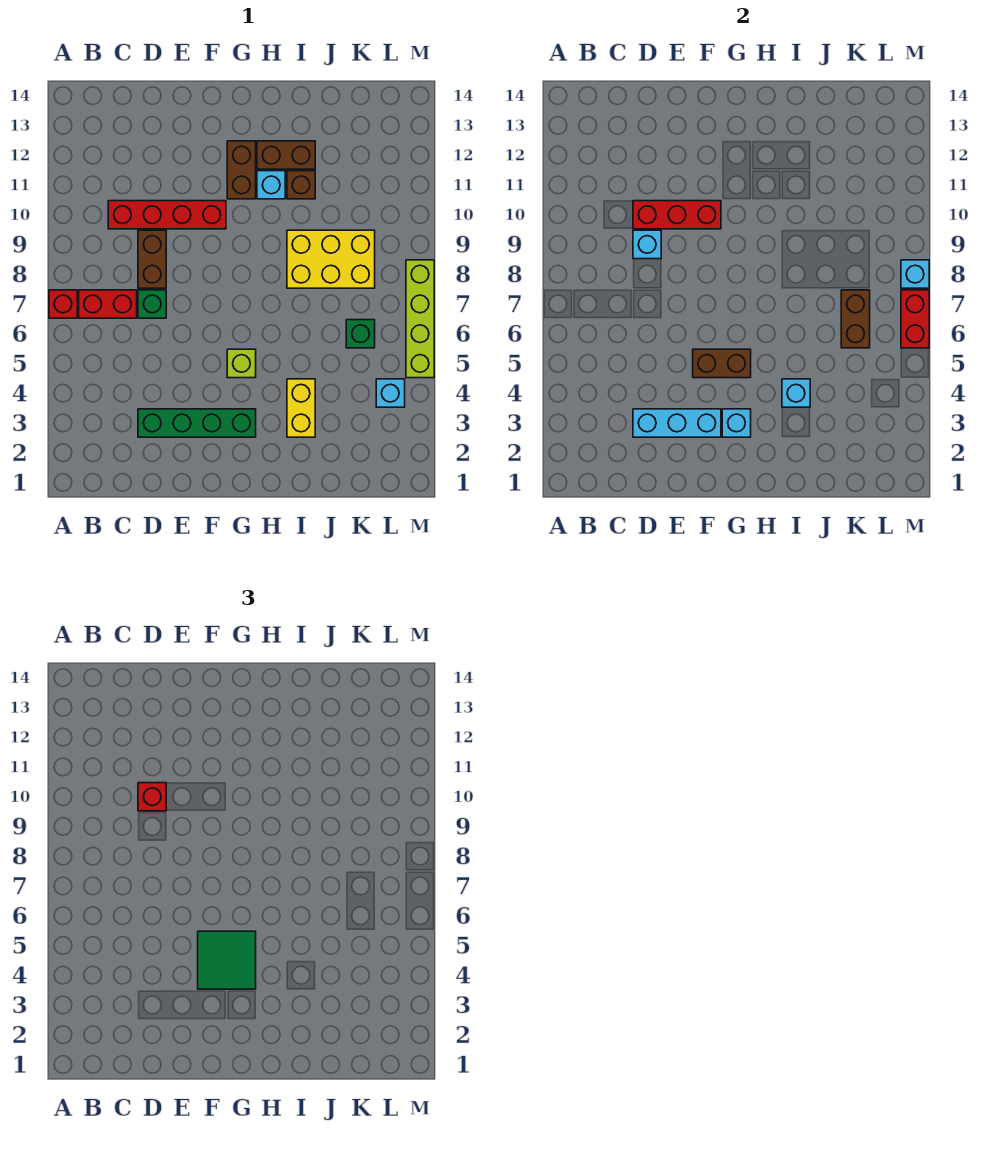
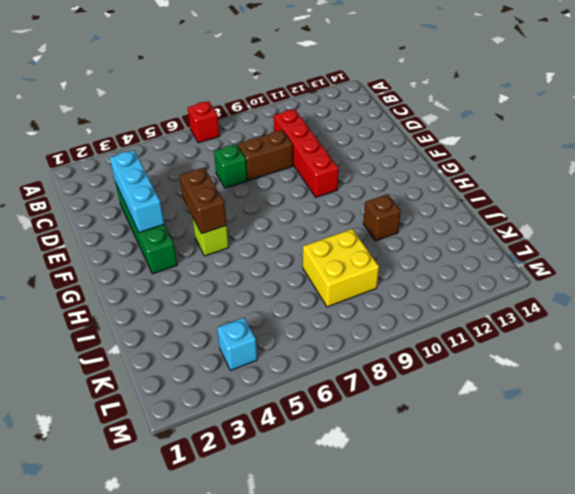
yellow brick J8:K9 level 1 -> yellow brick I8:K9 level 1
none -> red brick B7:C7 level 1
none -> brown brick G11:G12 level 1
none -> cyan brick H11 level 1

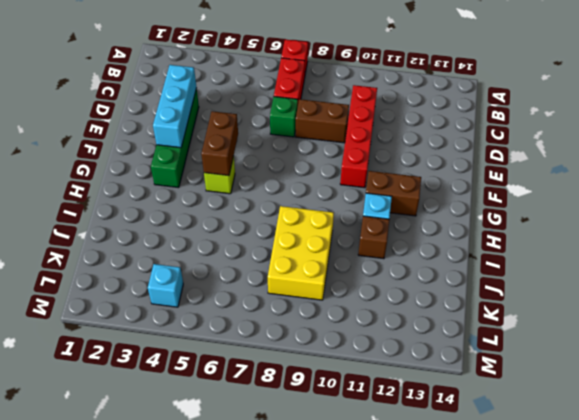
none -> brown brick H12:I12 level 1
none -> yellow brick I3:I4 level 1
none -> green brick K6 level 1

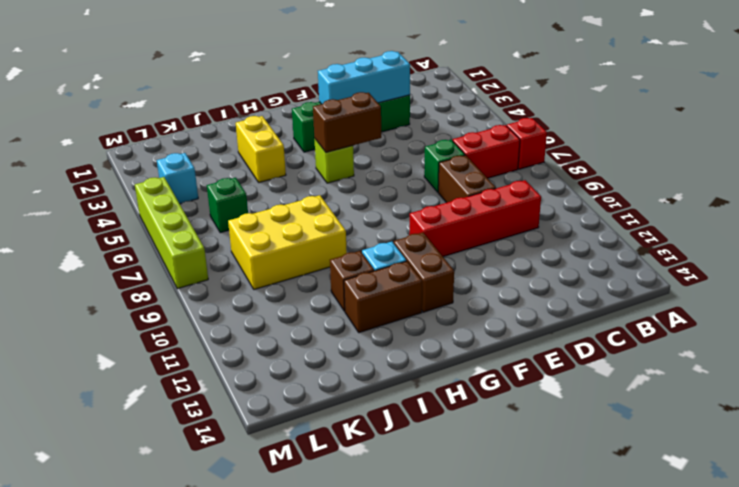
none -> cyan brick D9 level 2
none -> red brick D10:F10 level 2
none -> cyan brick G3 level 2

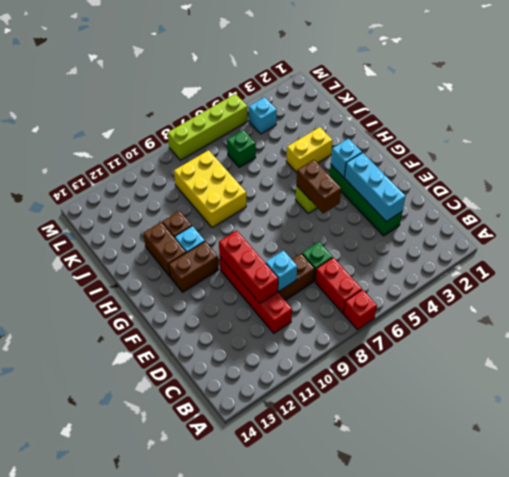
none -> cyan brick I4 level 2
none -> brown brick K6:K7 level 2
none -> red brick M6:M7 level 2

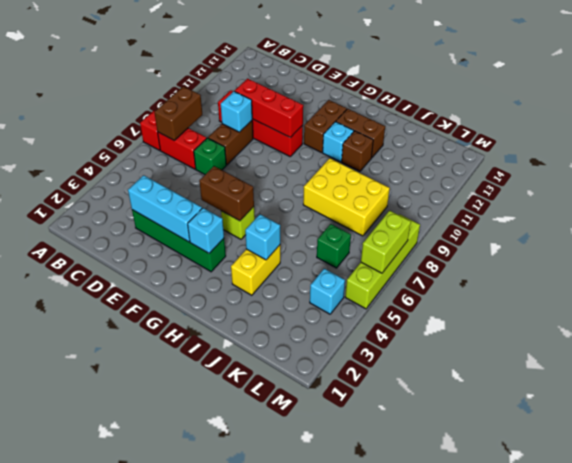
brown brick B7:B8 level 2 -> brown brick K6:K7 level 2
lime brick M6:M7 level 2 -> red brick M6:M7 level 2
none -> cyan brick M8 level 2
none -> red brick D10 level 3
none -> green tile F4:G5 level 3

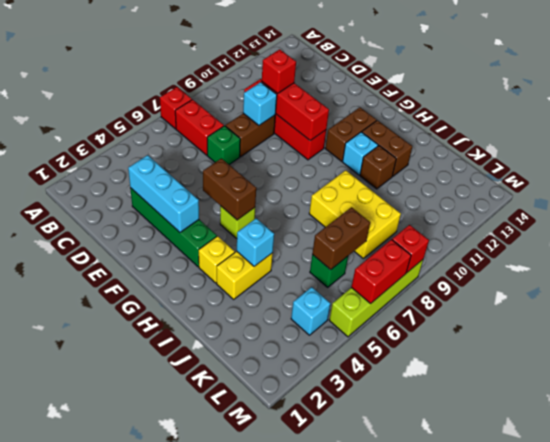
yellow brick H3 level 1 -> none
red brick M8 level 2 -> cyan brick M8 level 2
none -> cyan brick G3 level 2
none -> green tile F4:G5 level 3

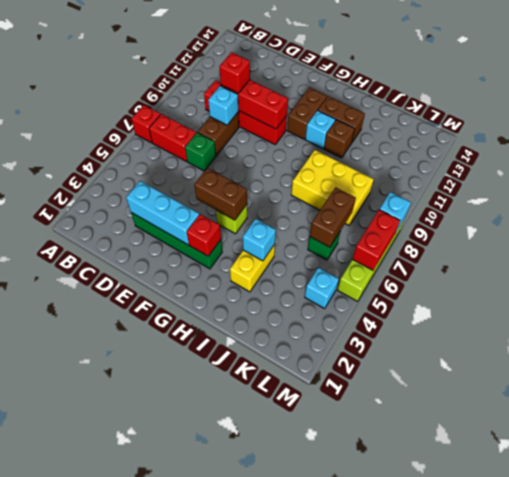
red brick G3 level 2 -> cyan brick G3 level 2
none -> green tile F4:G5 level 3

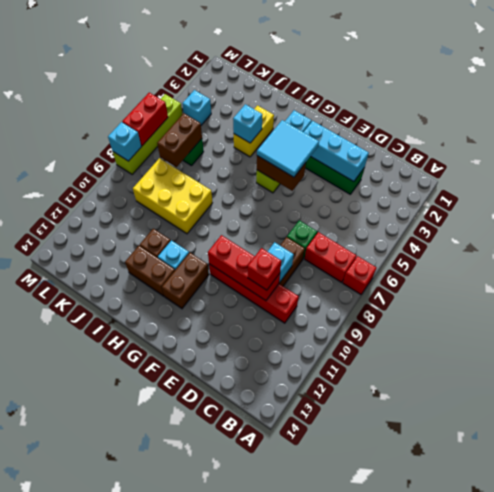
cyan tile F4:G5 level 3 -> green tile F4:G5 level 3

